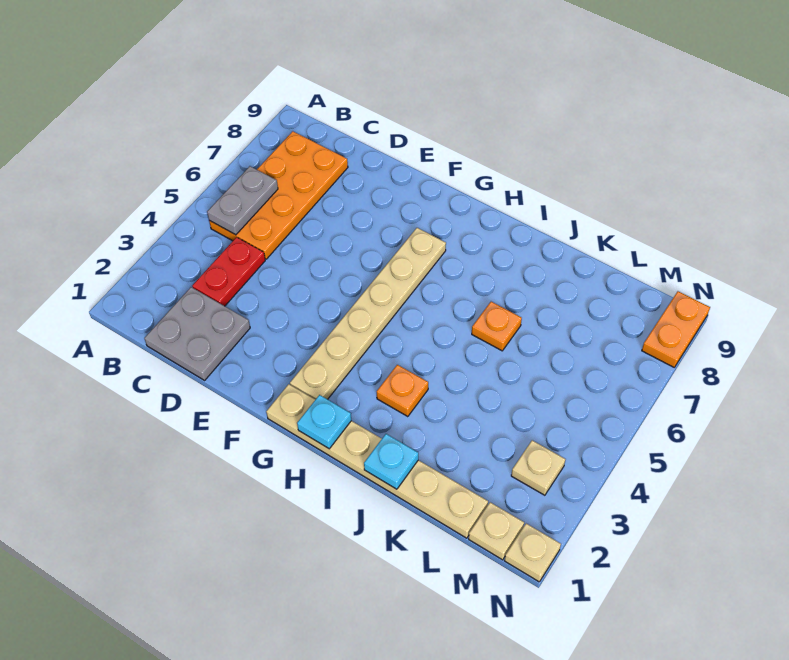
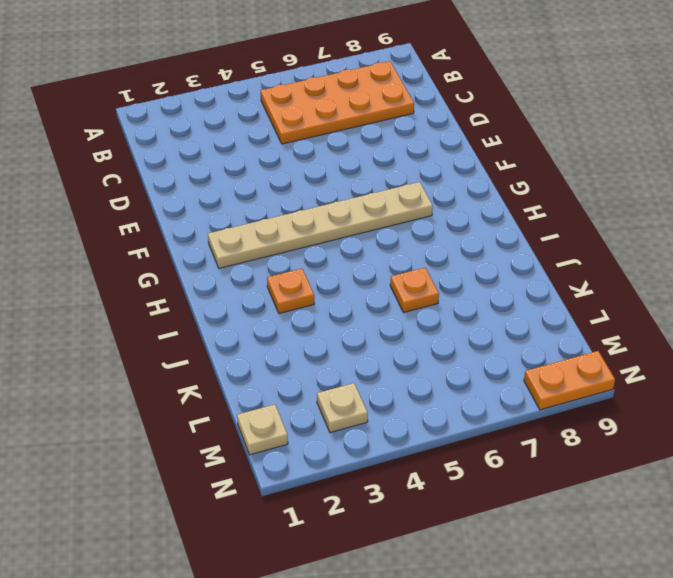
none -> grey plate C1:D2 level 1
none -> red plate C3:C4 level 1
none -> tan plate G1:L1 level 1

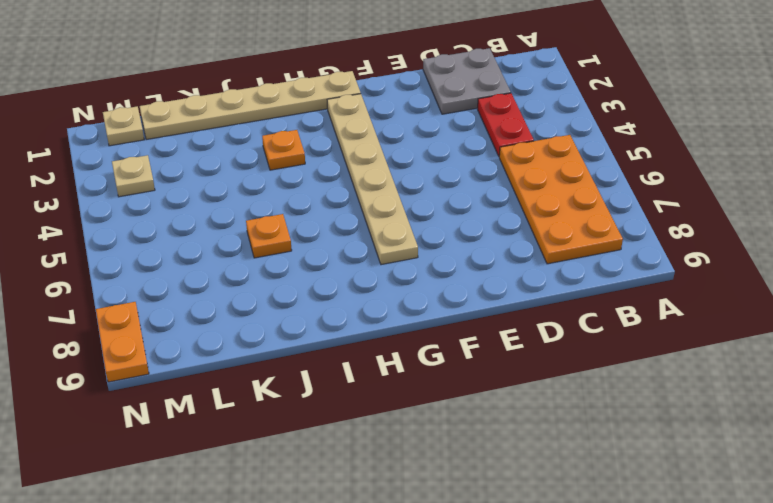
none -> tan plate N1 level 1
none -> grey plate B5:B6 level 2
none -> cyan plate H1 level 2

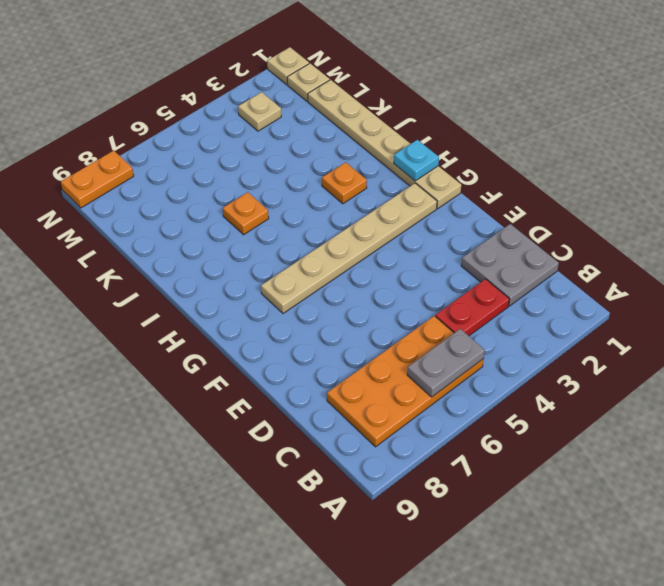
none -> cyan plate J1 level 2

